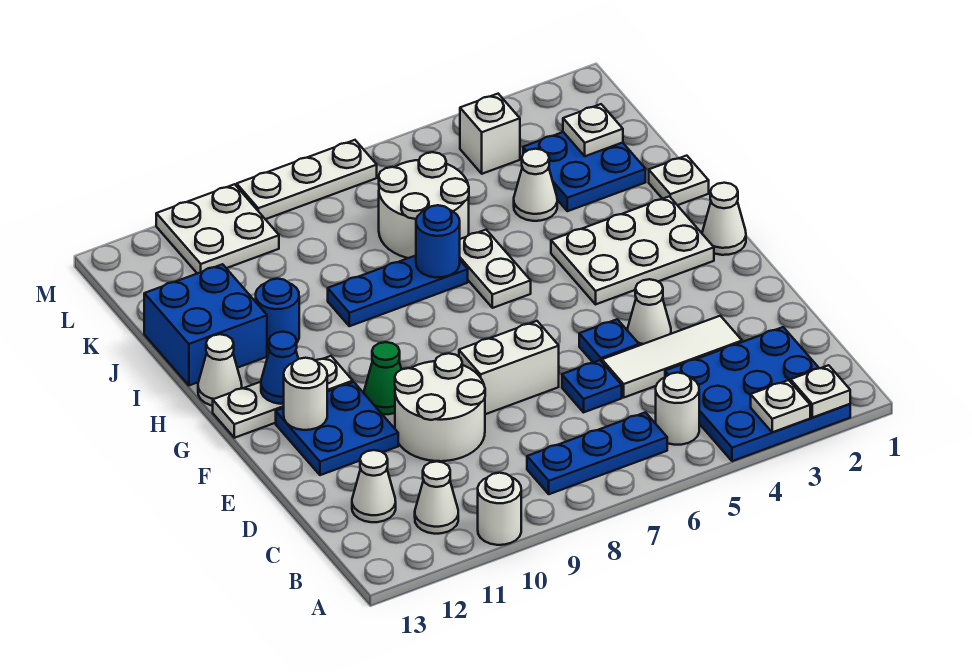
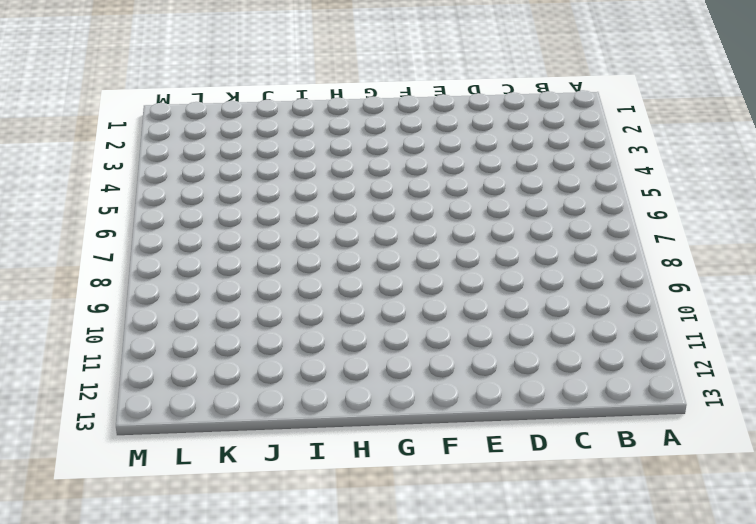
none -> blue plate A2:C4 level 1
none -> white round brick A10 level 1
none -> white round brick B5 level 1
none -> blue plate B6:B8 level 1

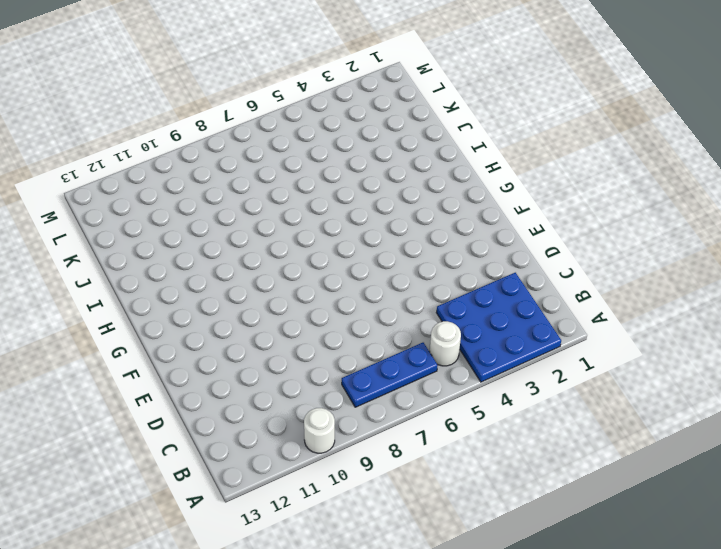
none -> white cone B11 level 1
none -> white cone C12 level 1
none -> white tile D3:D5 level 1
none -> blue plate D6 level 1

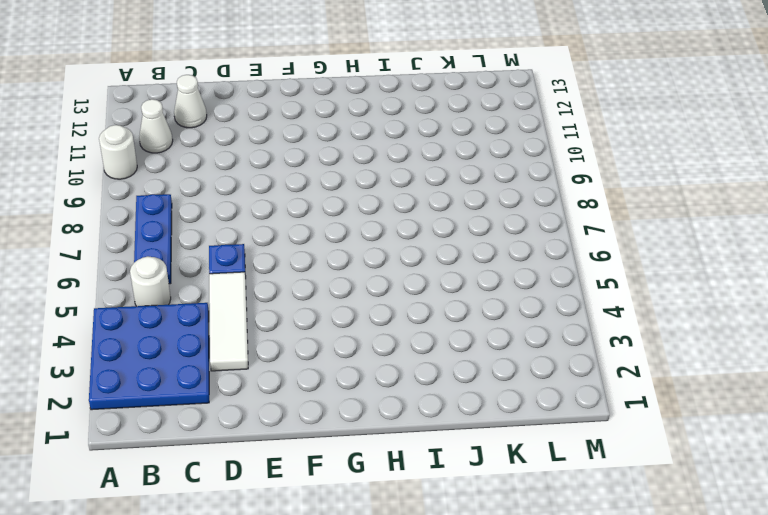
none -> white round brick D9:E10 level 1
none -> white cone E4 level 1
none -> blue plate E5 level 1
none -> white brick E7:E8 level 1

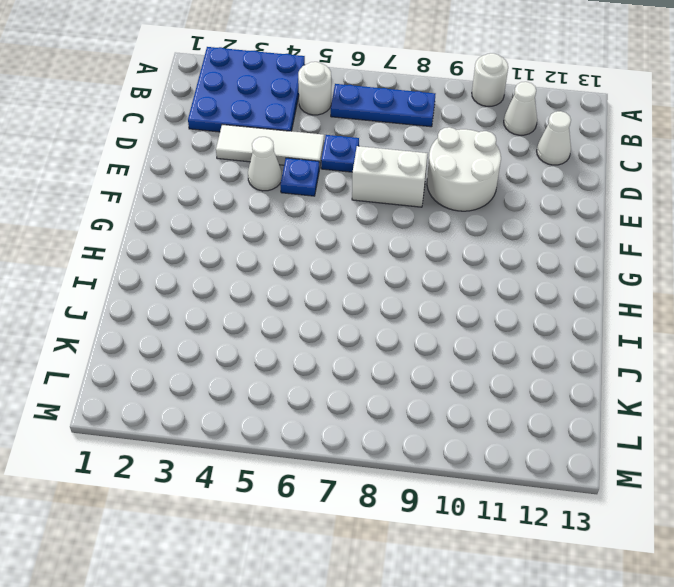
none -> blue plate E11:F12 level 1
none -> green cone F10 level 1
none -> white cone G1 level 1
none -> white plate G2:H4 level 1

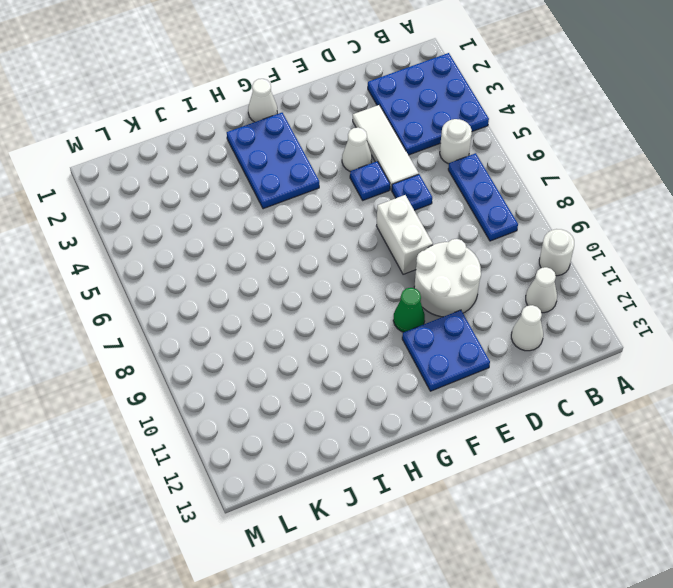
blue plate G2:H4 level 1 -> white plate G2:H4 level 1
none -> white plate G11:G13 level 1
none -> white plate H6:I6 level 1
none -> white cone H13 level 1
none -> white plate I1 level 1

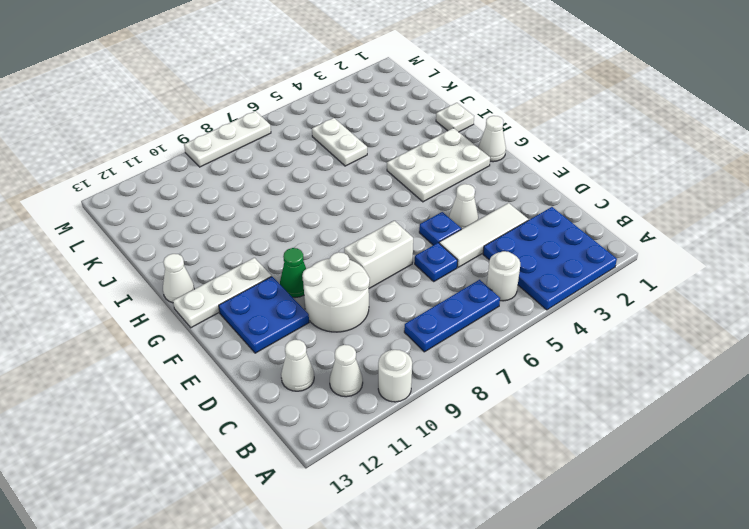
white plate J5:K5 level 1 -> white plate H6:I6 level 1
none -> blue plate I7:I9 level 1
none -> blue round brick I11 level 1
none -> blue brick I12:J13 level 1
none -> blue plate J2:K3 level 1

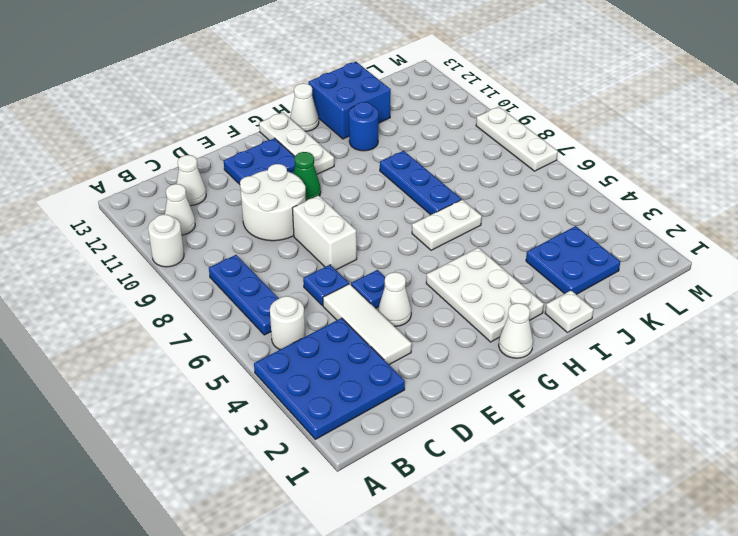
none -> white cone J4 level 1
none -> white round brick J6:K7 level 1
none -> white brick L4 level 1
none -> white plate L10:M11 level 1

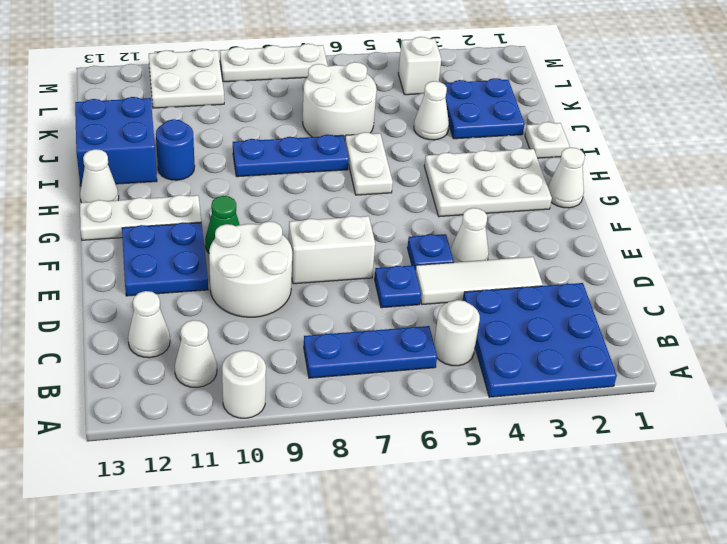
none -> white plate A2 level 2
none -> white plate A3 level 2
none -> white round brick F12 level 2
none -> blue cone G12 level 2

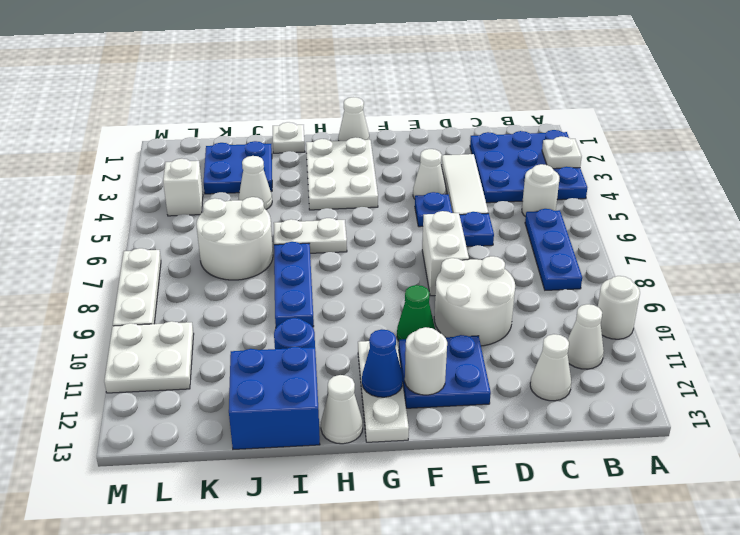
none -> white plate A2 level 2
none -> blue round brick I7 level 2
none -> white plate K2 level 2

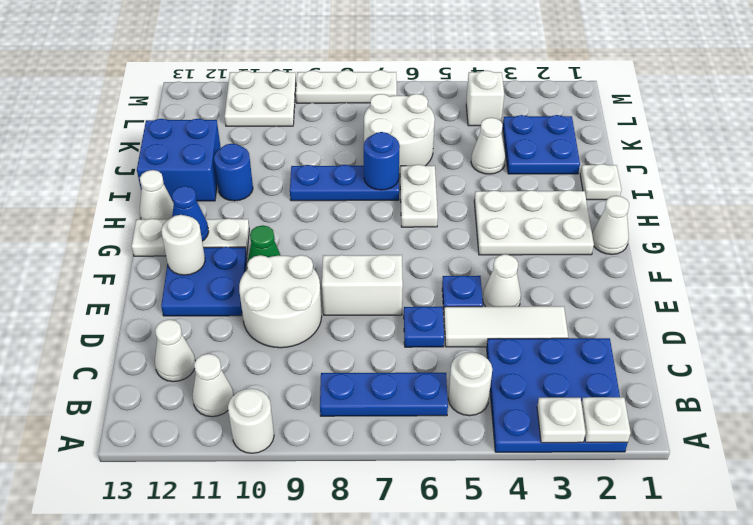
none -> white plate K2 level 2

